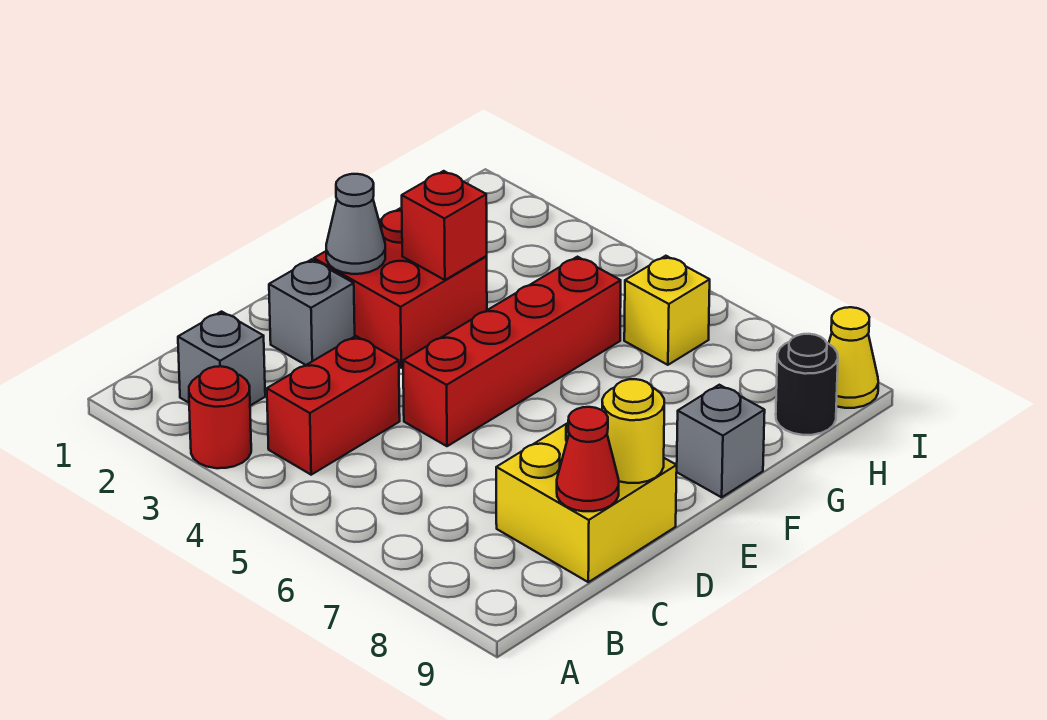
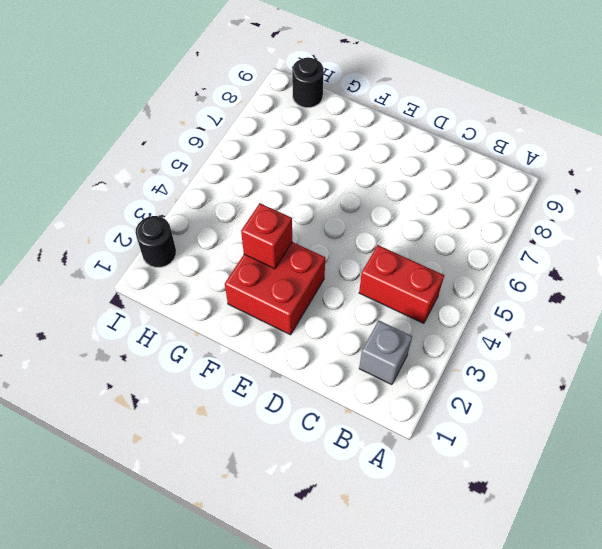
black round brick I2 level 1 -> none
none -> red round brick A3 level 1
none -> yellow brick C8:D9 level 1
none -> grey brick D2 level 1

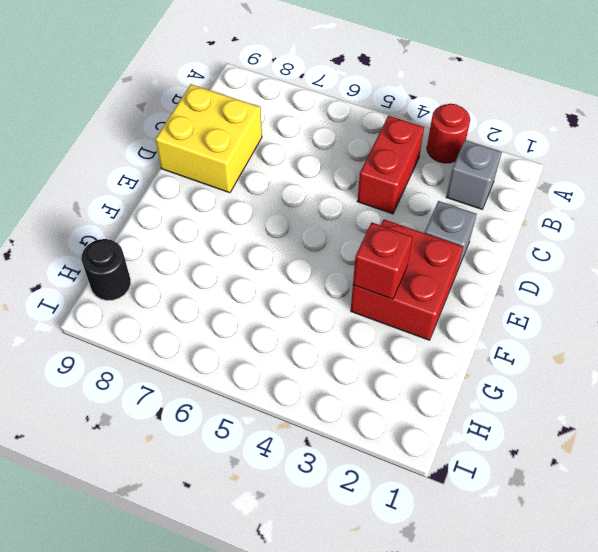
none -> red brick D5:G5 level 1
none -> grey brick F9 level 1
none -> yellow brick H6 level 1

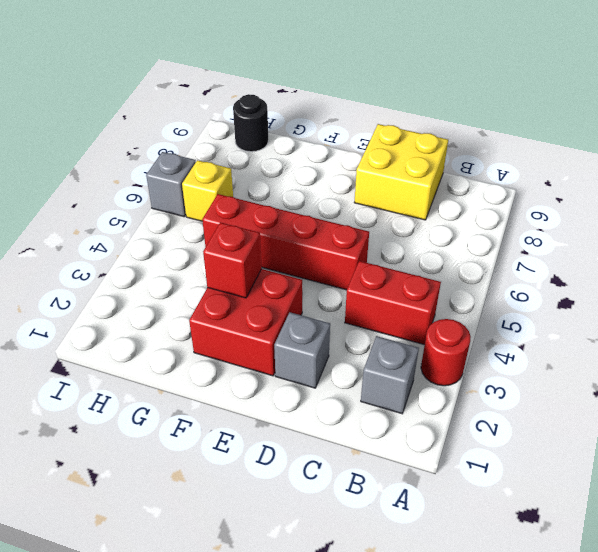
grey brick I6 level 1 -> grey brick F9 level 1
none -> yellow cone I9 level 1
none -> red cone C9 level 2
none -> yellow round brick D9 level 2

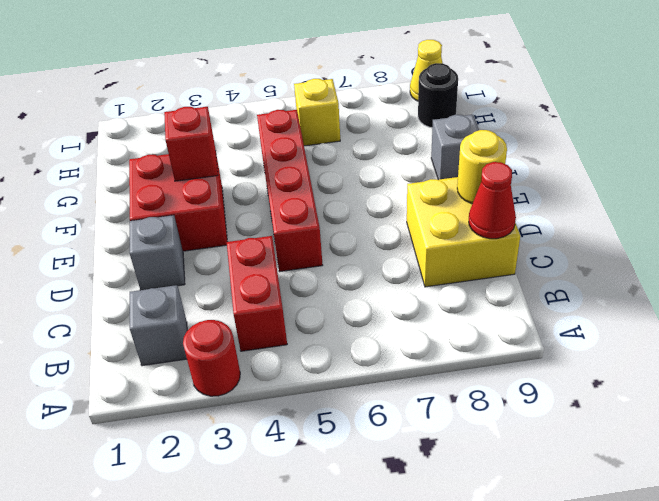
none -> grey cone E2 level 2

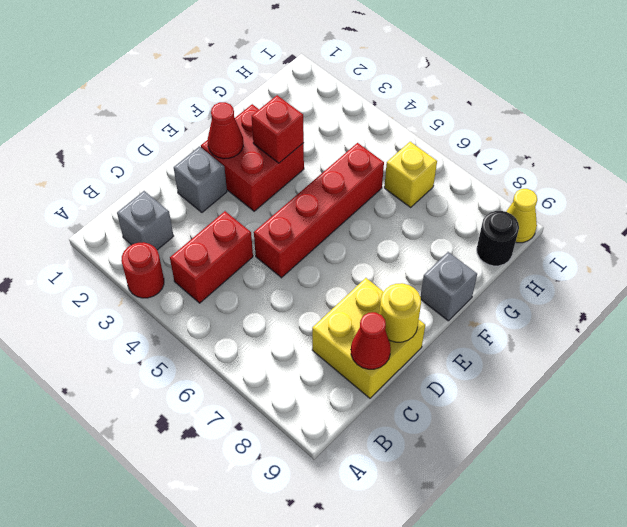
red cone E2 level 2 -> grey cone E2 level 2

